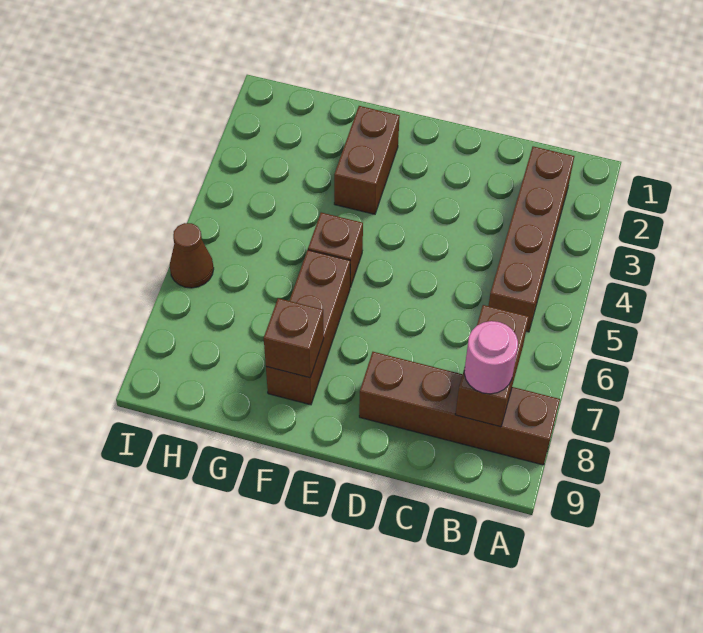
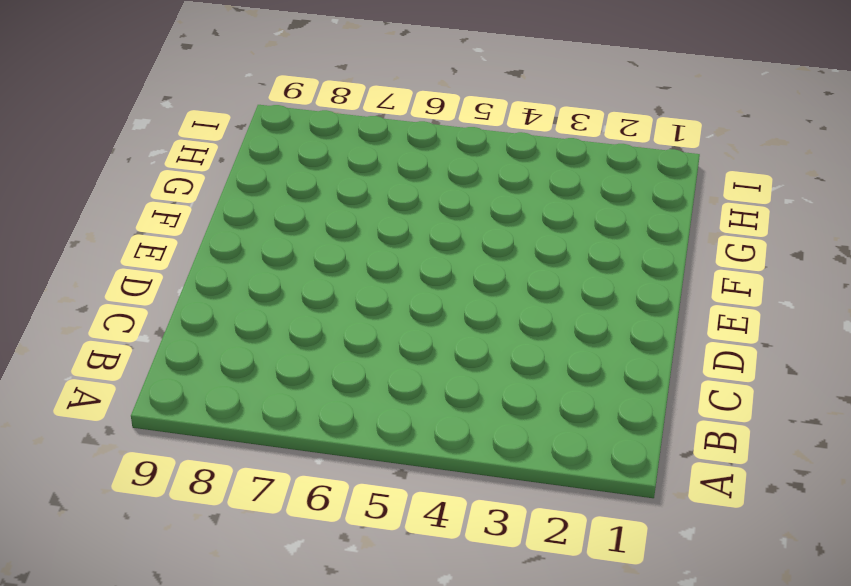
none -> brown brick A8:D8 level 1
none -> brown brick B2:B5 level 1

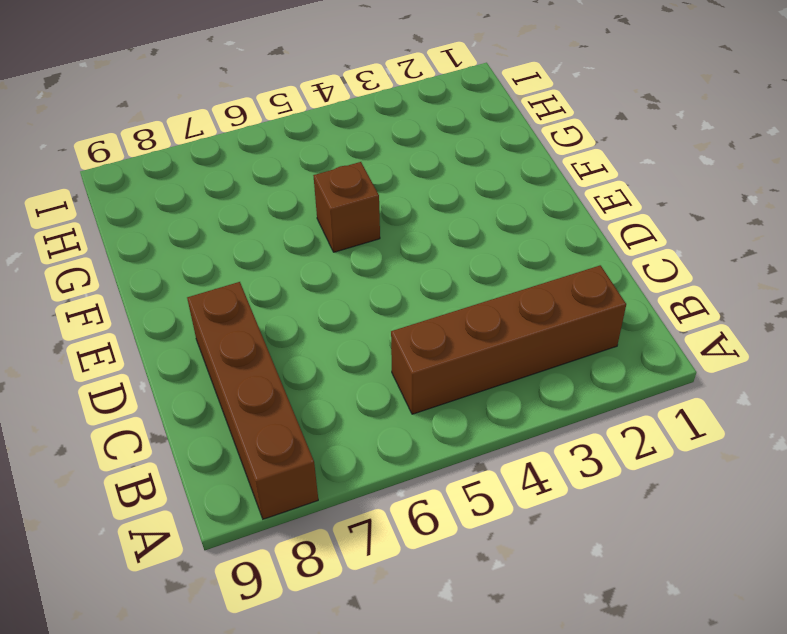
none -> brown brick F2:F3 level 1
none -> brown brick F6:F8 level 1

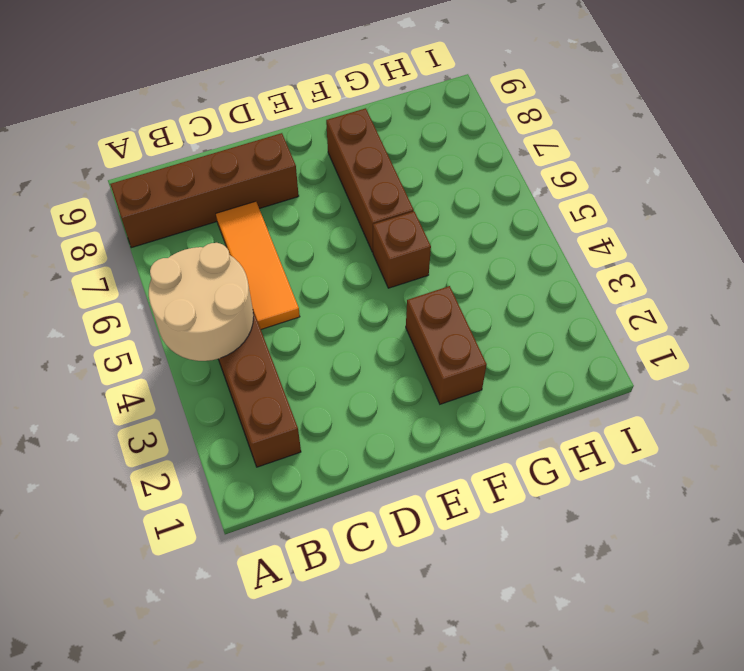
tan round brick A4:B5 level 2 -> none
orange tile C5:C7 level 1 -> none
none -> brown cone I6 level 1
none -> brown brick B7:B8 level 2

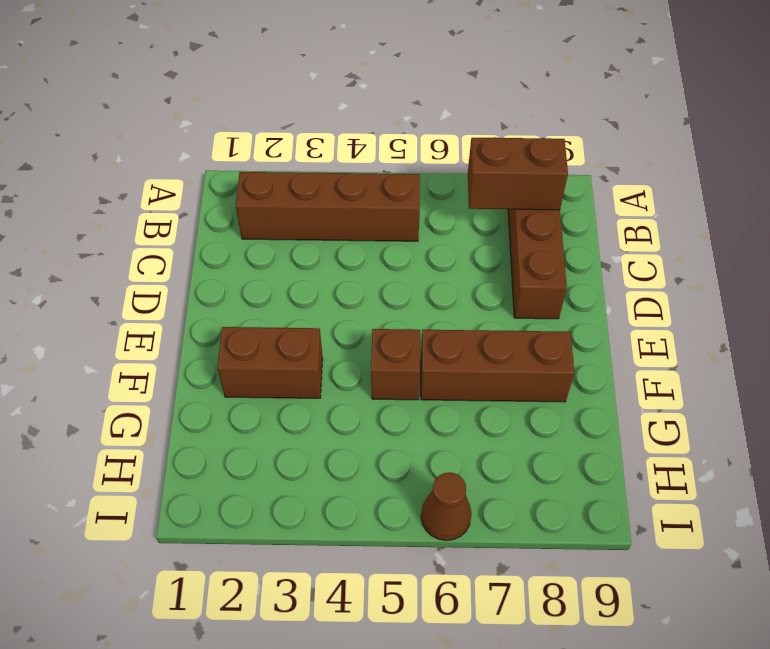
none -> brown brick F8 level 2
none -> pink round brick B8 level 3

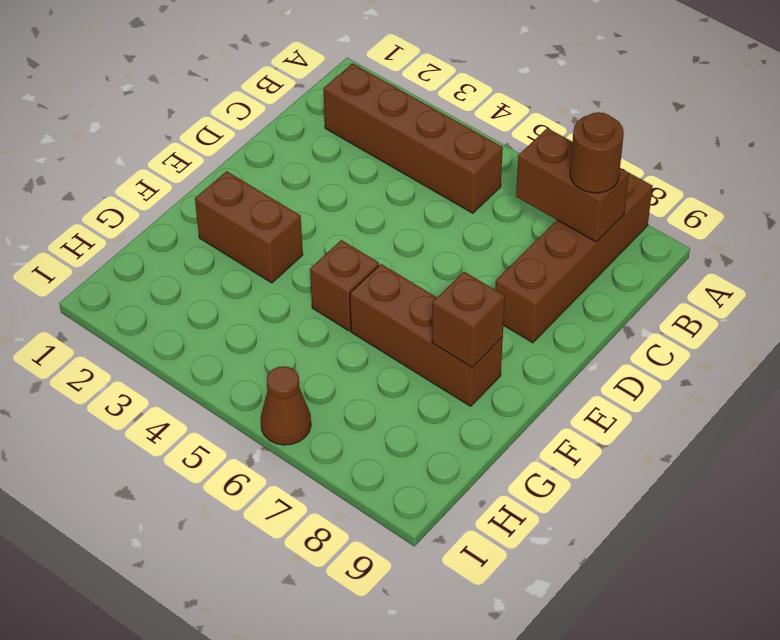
brown round brick B8 level 3 -> pink round brick B8 level 3

